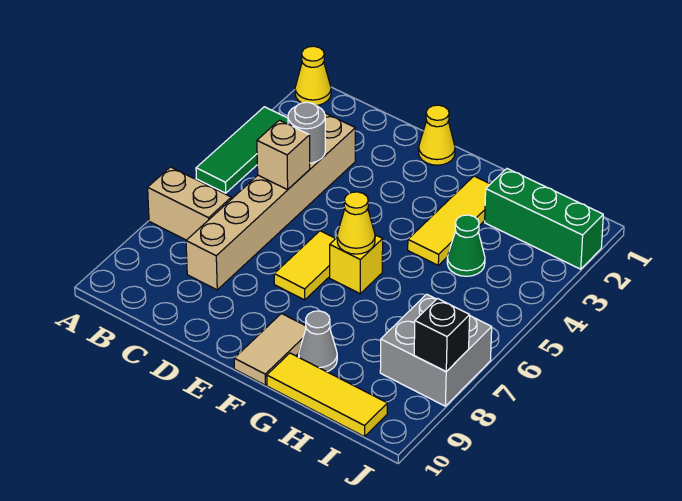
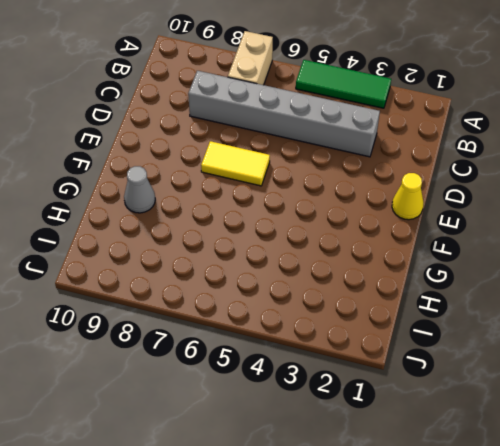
grey brick C3:C8 level 1 -> tan brick C3:C8 level 1
none -> yellow cone A1 level 1
none -> yellow brick F6 level 1
none -> tan tile F9:F10 level 1

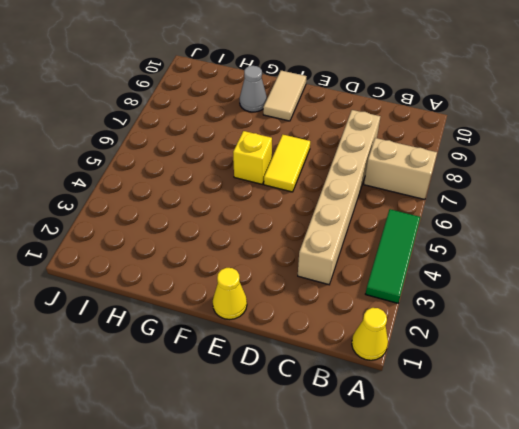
none -> yellow tile G2:G4 level 1
none -> yellow tile G10:I10 level 1
none -> green brick H2:J2 level 1

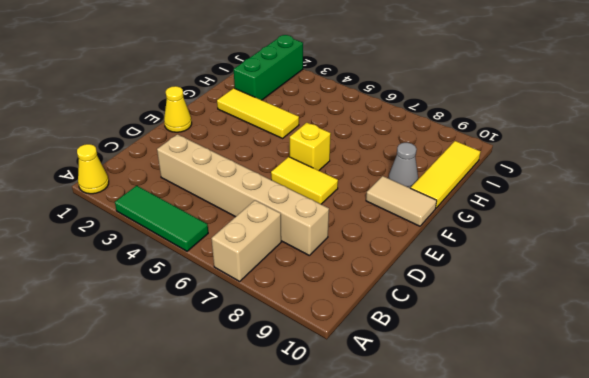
none -> green cone H4 level 1
none -> grey brick I7:J8 level 1
none -> grey round brick C4 level 2

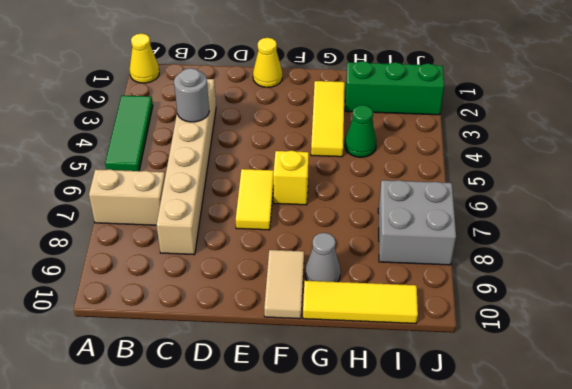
none -> tan brick C5 level 2
none -> yellow cone F6 level 2
none -> black brick J8 level 2

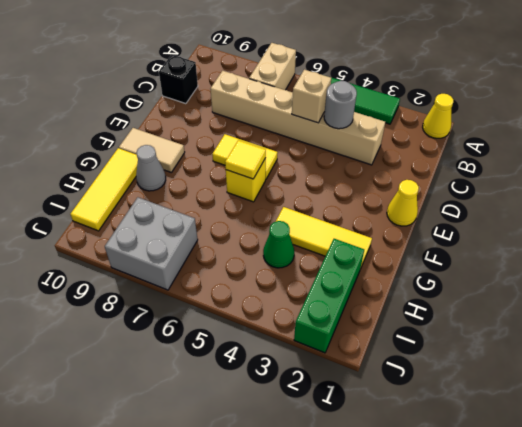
black brick C10 level 1 -> black brick J8 level 2
yellow tile F6 level 2 -> yellow cone F6 level 2

